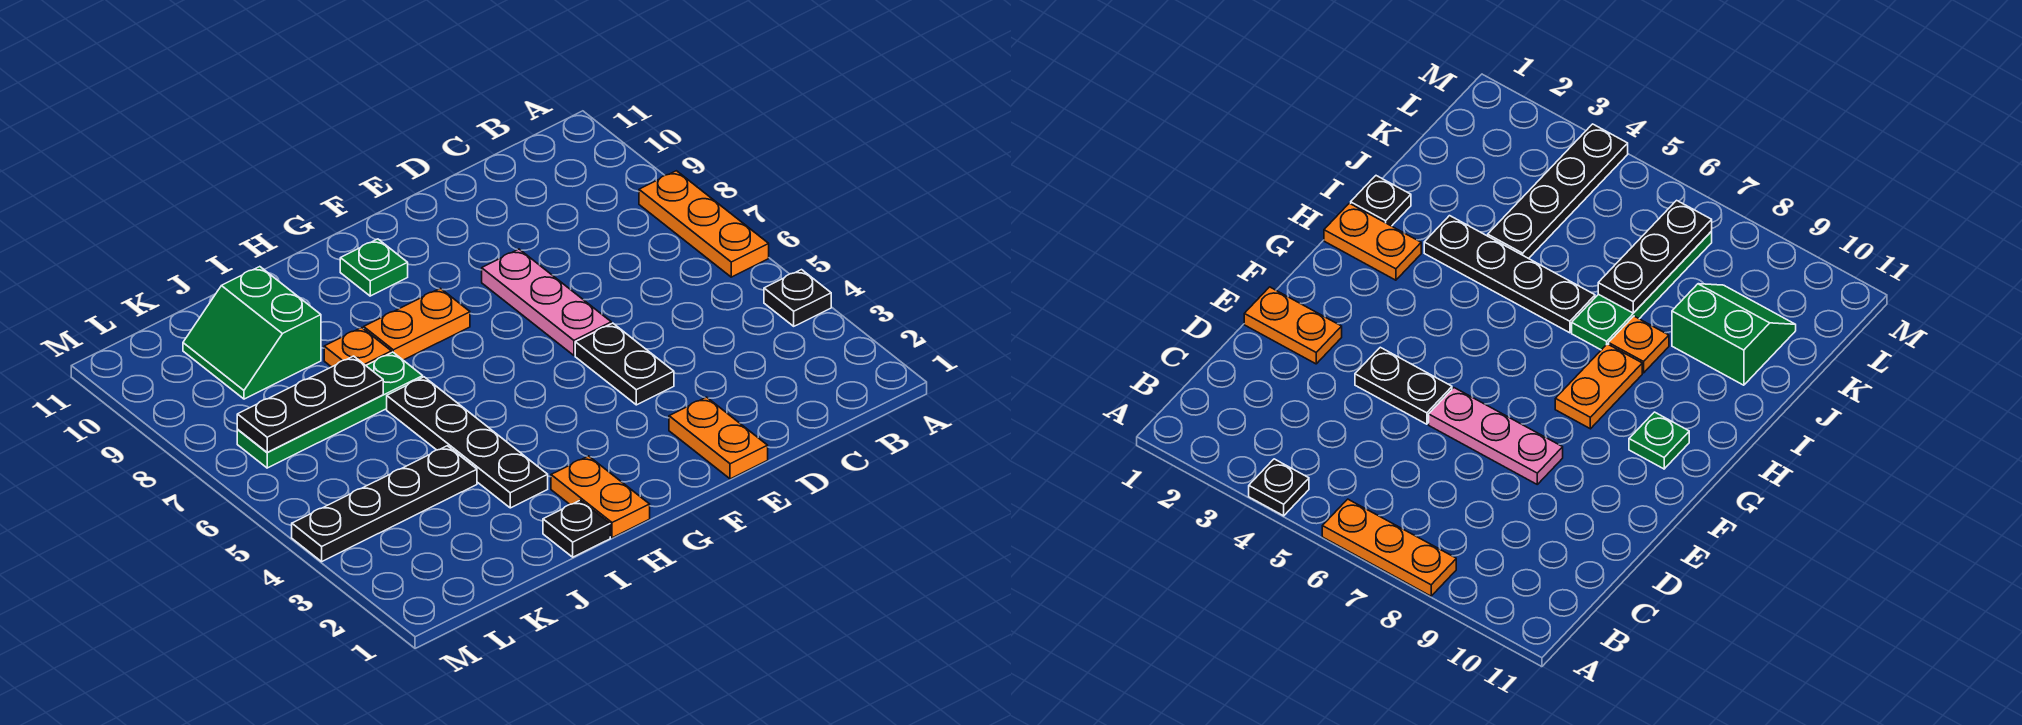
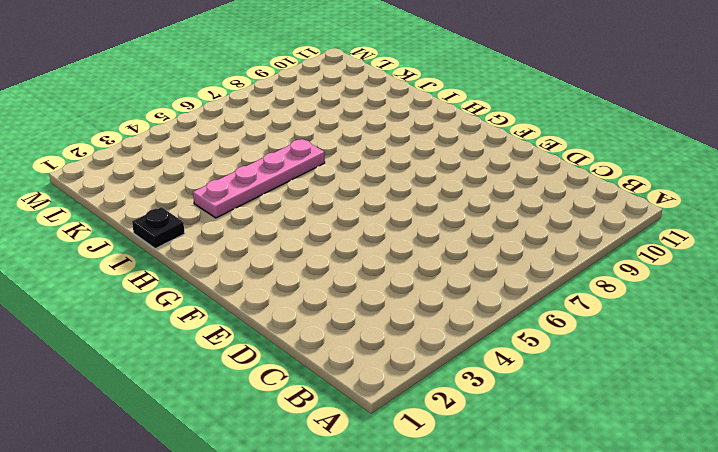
pink plate I3:I6 level 1 -> black plate I3:I6 level 1
none -> black plate A4 level 1
none -> orange plate A6:A8 level 1
none -> orange plate E1:E2 level 1

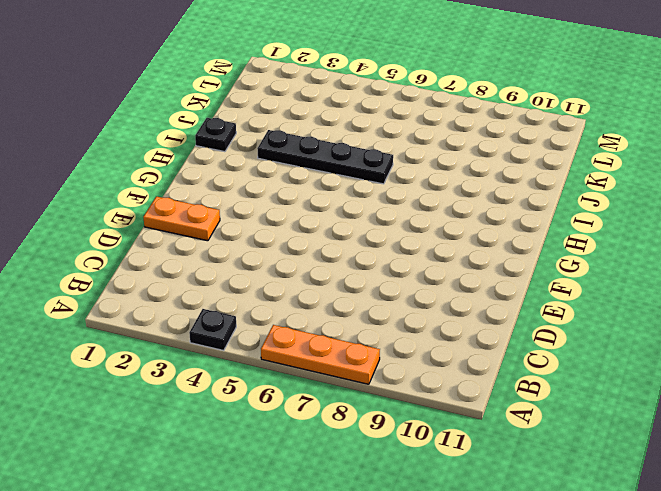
none -> black plate E4:E5 level 1
none -> pink plate E6:E8 level 1
none -> orange plate G8:H8 level 1

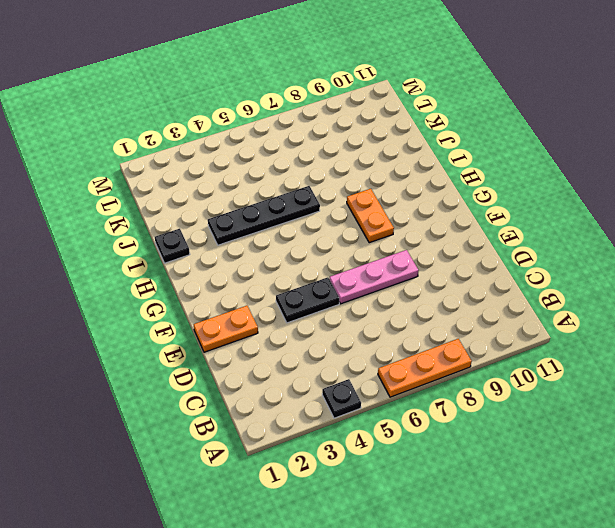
none -> green plate G10 level 1
none -> orange plate H1:H2 level 1
none -> green plate I7:L7 level 1

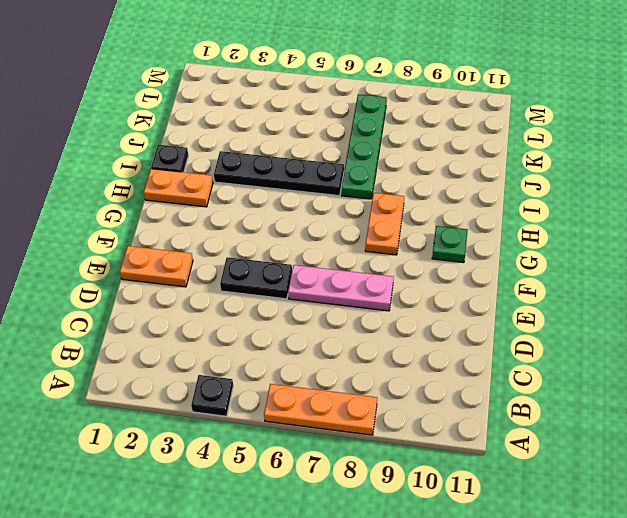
none -> orange plate I8 level 1
none -> black plate J4:M4 level 1
none -> green slope J9:K10 level 1 top J

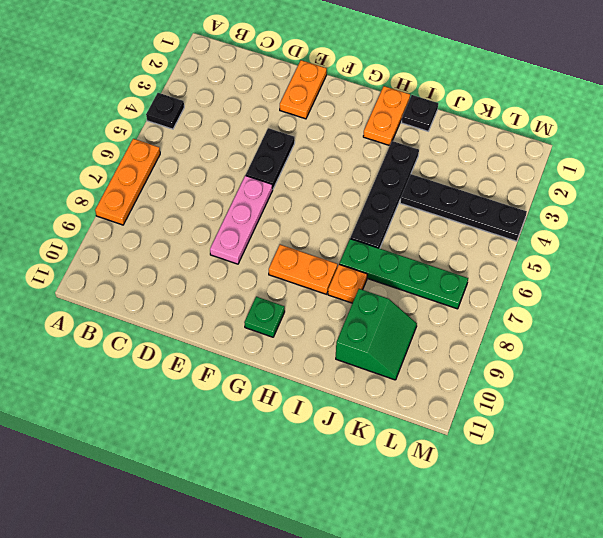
none -> black plate J7:L7 level 2

